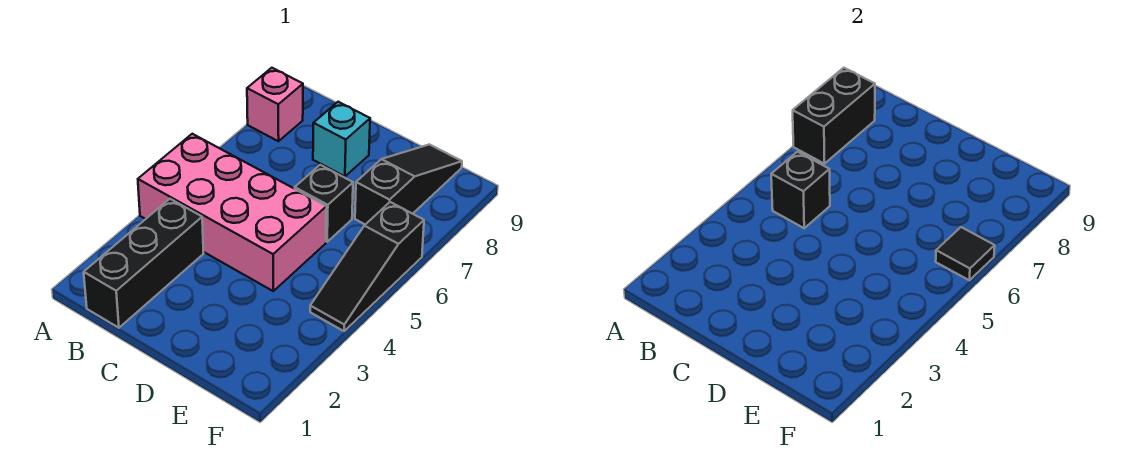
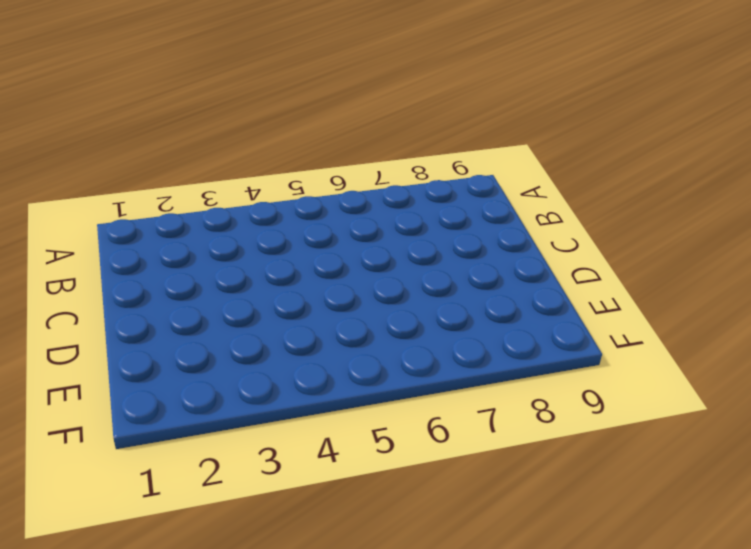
none -> pink brick A4:D5 level 1
none -> pink brick A8 level 1

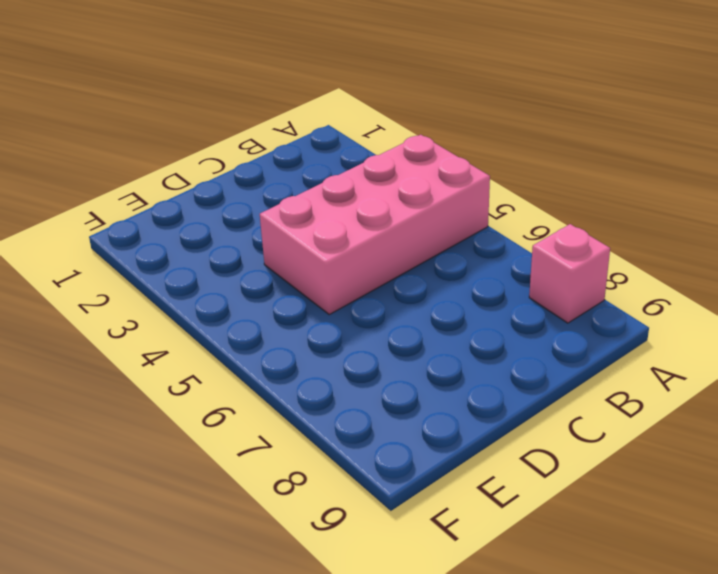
none -> black brick B1:B3 level 1
none -> cyan brick C8 level 1

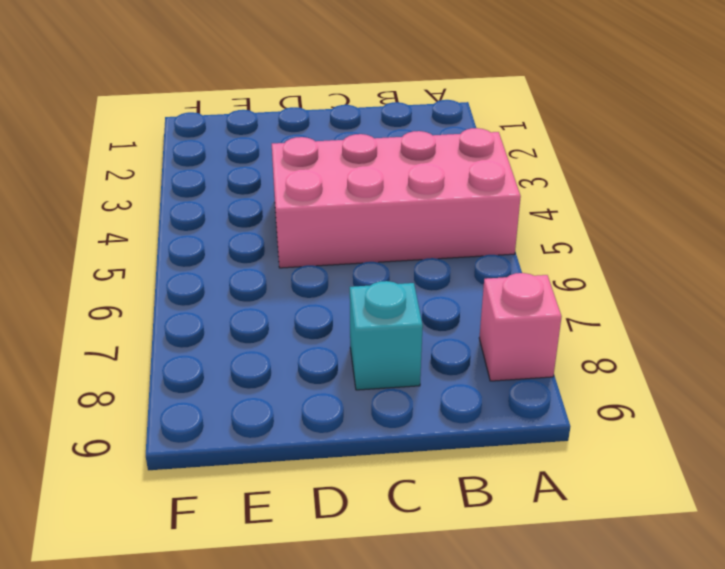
none -> black brick B1:B3 level 1
none -> black brick D6 level 1

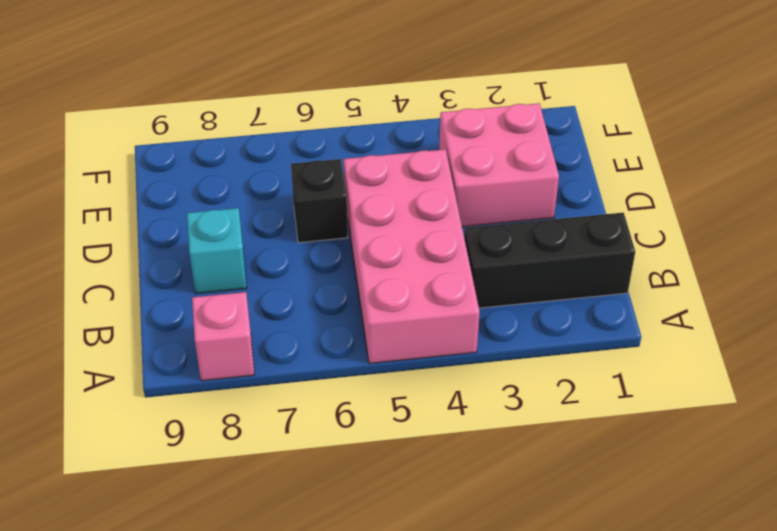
pink brick D2:E3 level 1 -> none
none -> black slope E7:E9 level 1 top 7
none -> black slope F4:F6 level 1 top 6

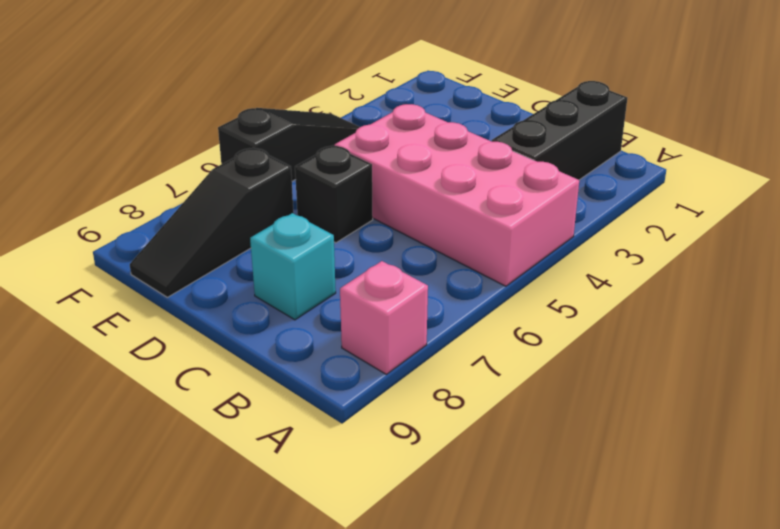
none -> black brick A7:A8 level 2
none -> black brick B5 level 2

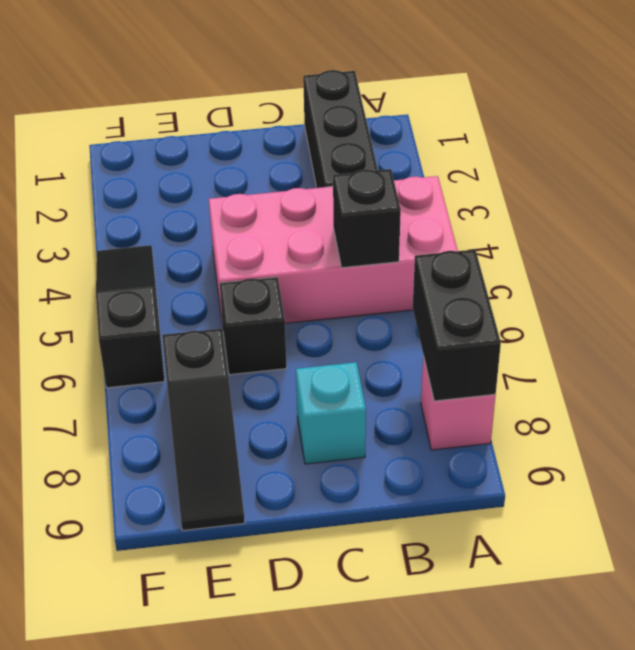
none -> black tile F6 level 2

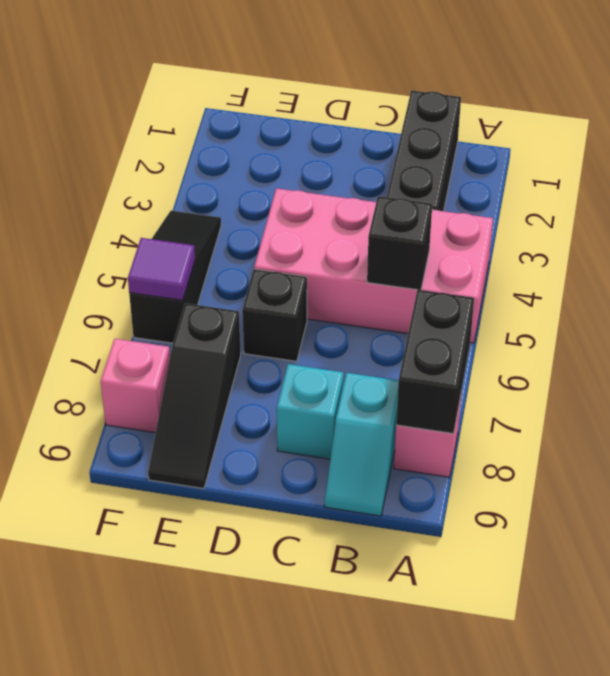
cyan slope B8:B9 level 1 top 8 -> none
purple tile F6 level 2 -> black tile F6 level 2
pink brick F8 level 1 -> none

